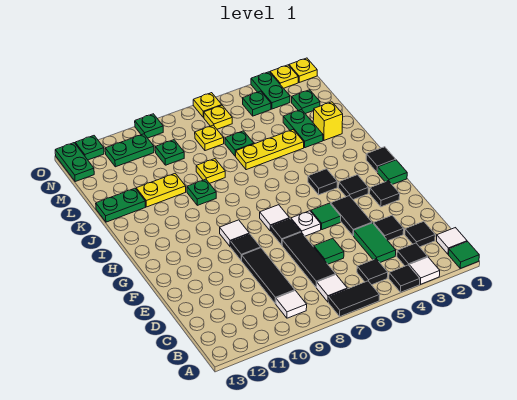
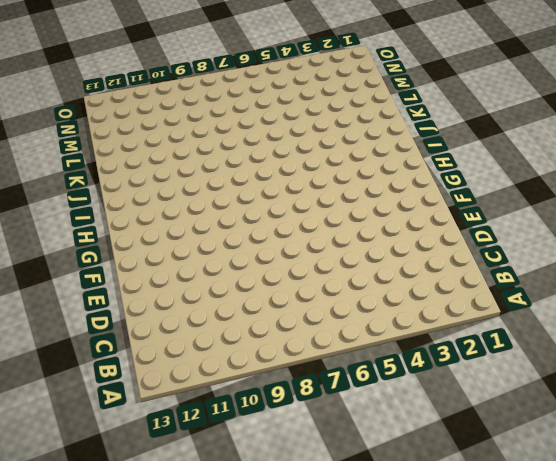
none -> green tile A1 level 1
none -> white tile A3 level 1
none -> black tile A4 level 1
none -> black tile A6:A7 level 1

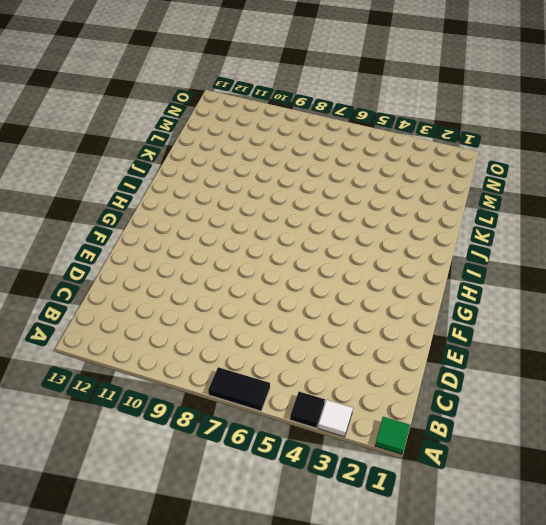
none -> white tile B1 level 1
none -> black tile B3 level 1
none -> black tile B5 level 1
none -> white tile B7 level 1

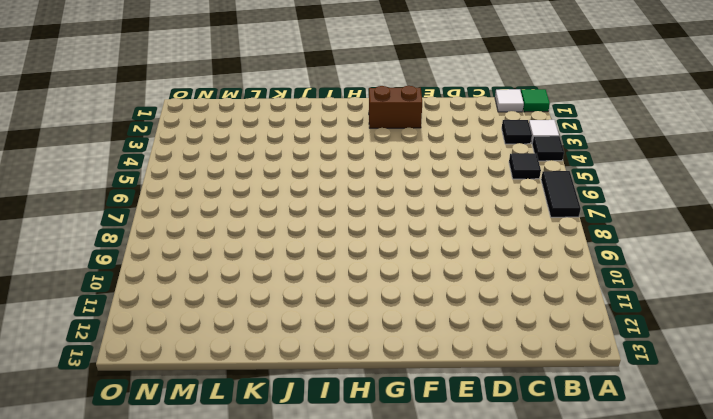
brown brick F2:G2 level 1 -> black tile F2 level 1
none -> white tile B7 level 1
none -> white tile B9 level 1
none -> black tile C2 level 1
none -> green tile C4:D4 level 1

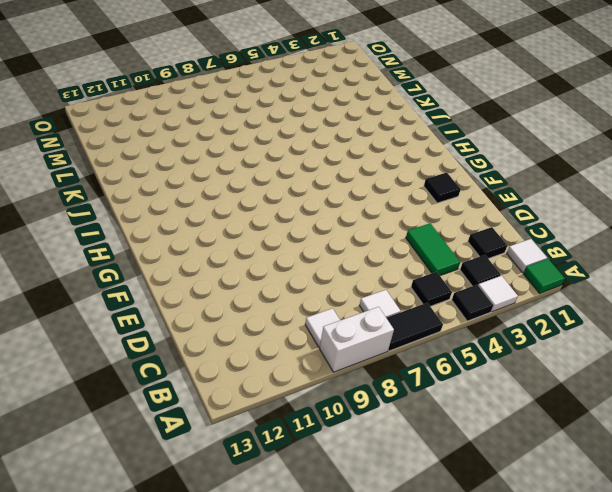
white brick A8:A9 level 1 -> none
none -> black tile C7:E7 level 1
none -> black tile C9:E9 level 1
none -> black tile D3 level 1
none -> green tile D6 level 1

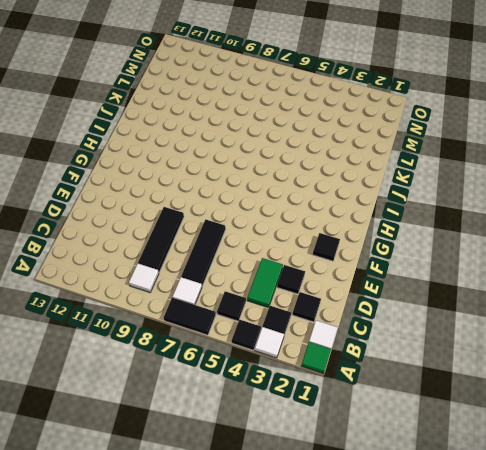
none -> green tile D6 level 1
none -> black tile E4:F4 level 1
none -> green tile F5 level 1
none -> white plate F6 level 1

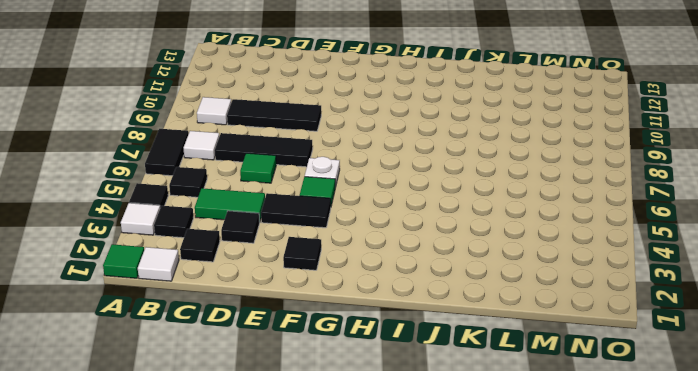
none -> black tile F7 level 1
none -> black tile F9 level 1
none -> green tile G1 level 1
none -> black tile G3 level 1

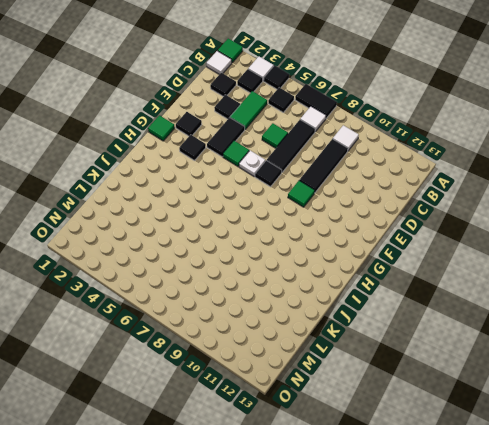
green tile F9 level 1 -> black tile F9 level 1
none -> white tile G7 level 1
none -> white tile G9 level 1
none -> black tile H1 level 1
none -> black tile H4 level 1

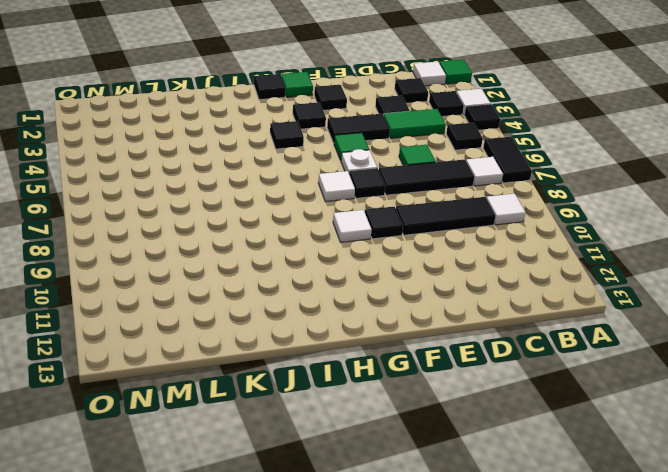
none -> green plate J9 level 1
none -> yellow brick K2 level 1
none -> green plate K3:L3 level 1
none -> yellow plate K4:K6 level 1

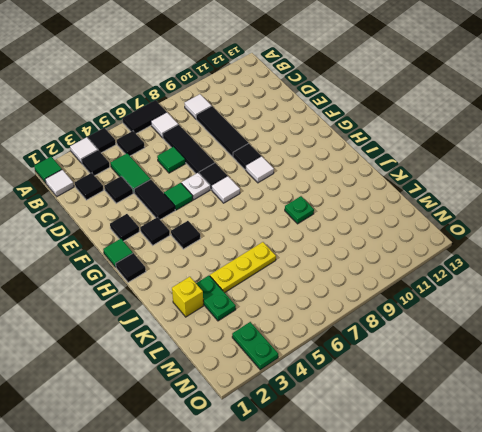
none -> yellow plate K8 level 1
none -> yellow plate K10:K11 level 1
none -> green plate K12:K13 level 1
none -> green plate L6 level 1

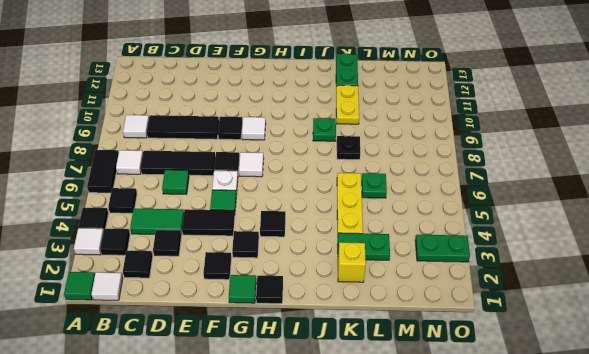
black plate K8 level 1 -> yellow plate K8 level 1
none -> green plate M2 level 1
none -> yellow plate M7 level 1
none -> green plate M9 level 1
none -> green plate N4 level 1

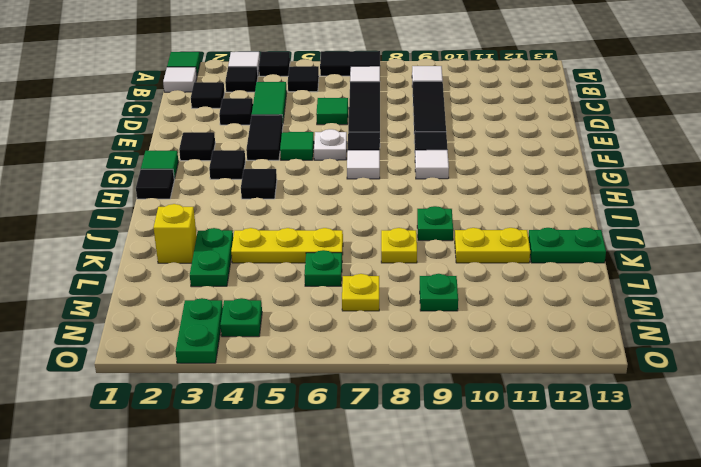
none -> green plate M2 level 1
none -> yellow plate N6 level 1
none -> green plate N10:N11 level 1
none -> green plate N13:O13 level 1

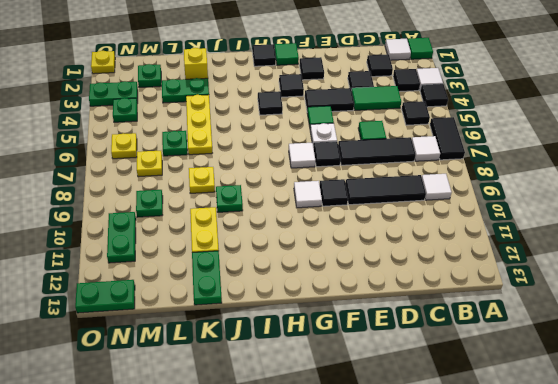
none -> yellow plate O2 level 1
none -> yellow plate O6 level 1
none -> green plate O9 level 1
none -> green plate O12 level 1

